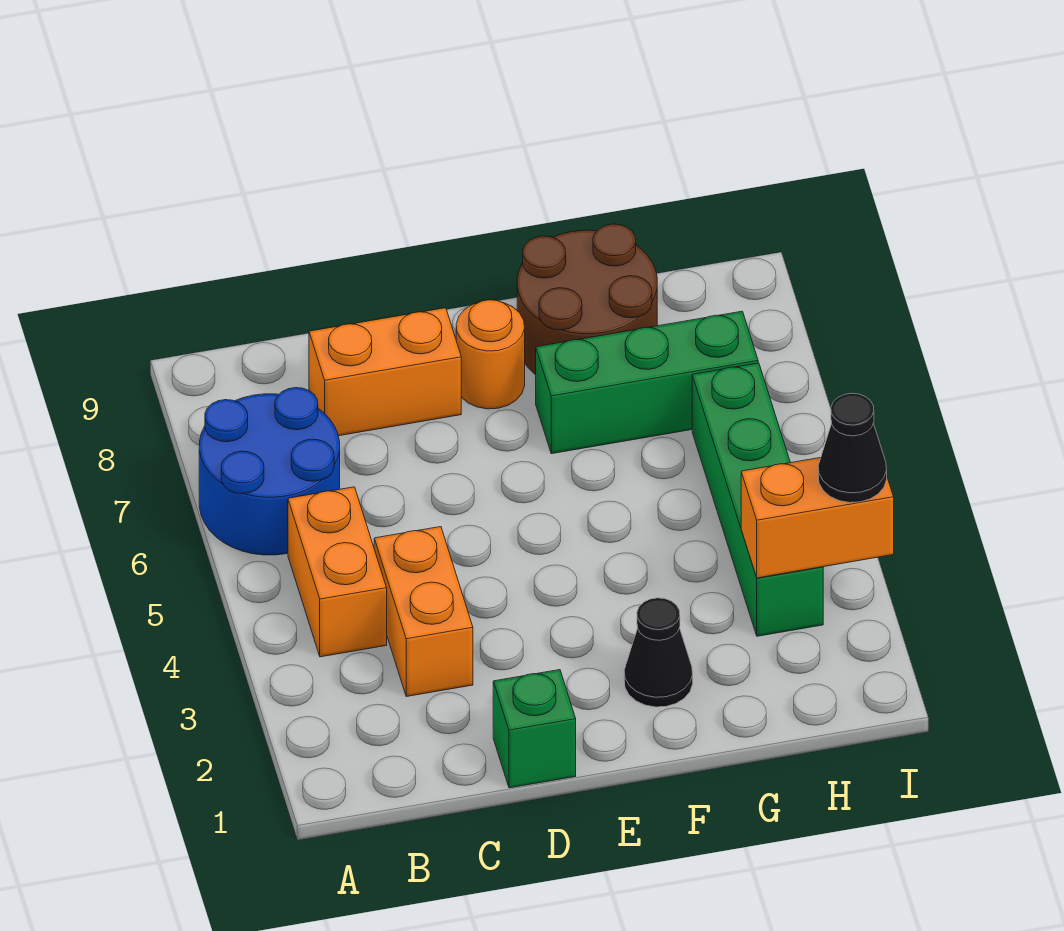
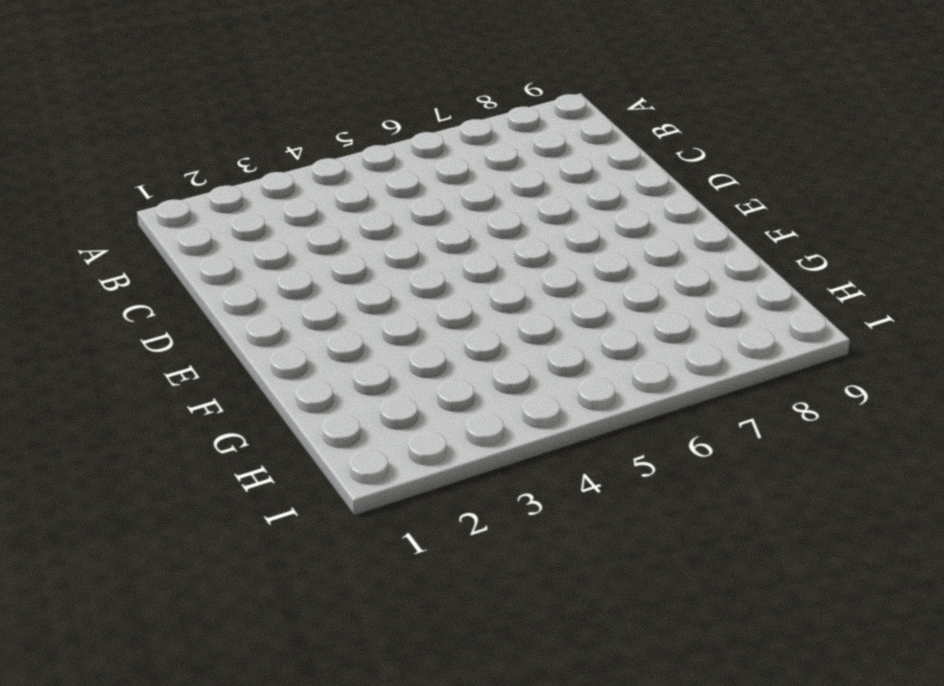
none -> blue round brick A6:B7 level 1
none -> orange brick B4:B5 level 1
none -> orange brick C3:C4 level 1

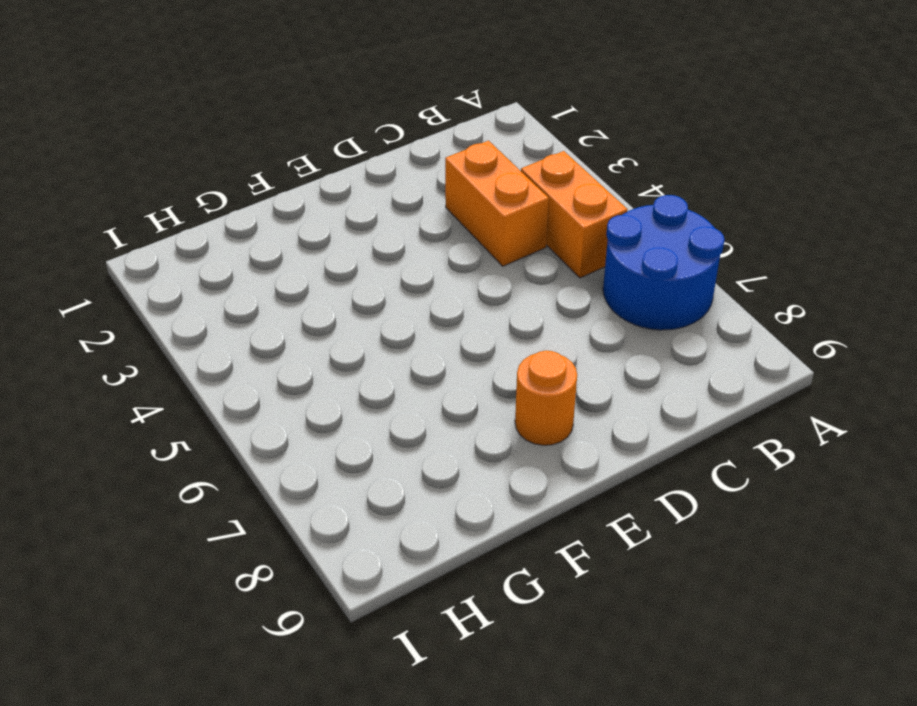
none -> orange brick C8:D8 level 1
none -> green brick D1 level 1
none -> black cone F2 level 1

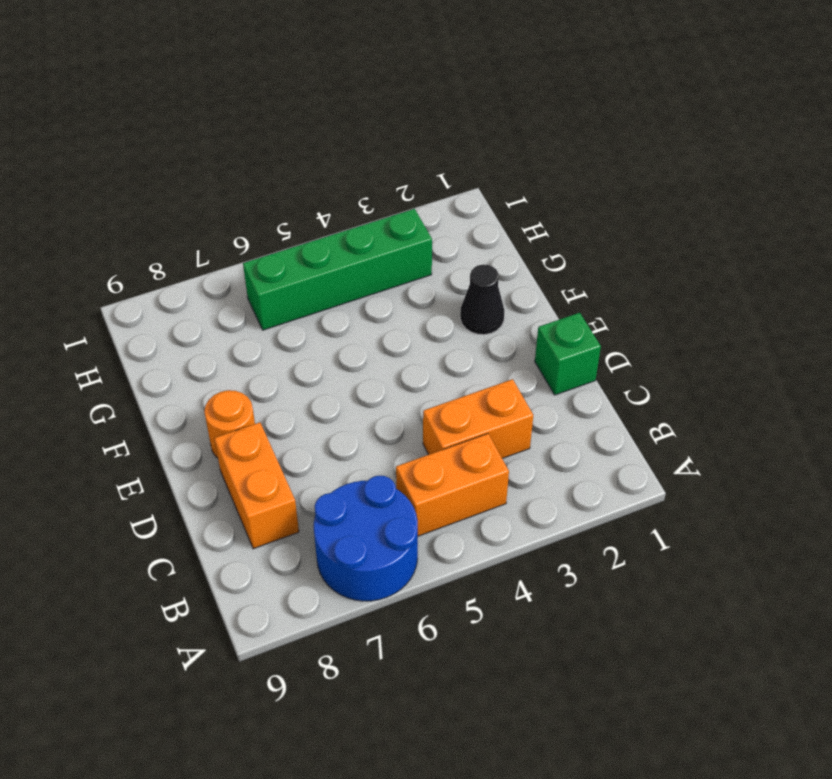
none -> green brick F7:H7 level 1
none -> brown round brick F8:G9 level 1
none -> orange brick H3:I3 level 2

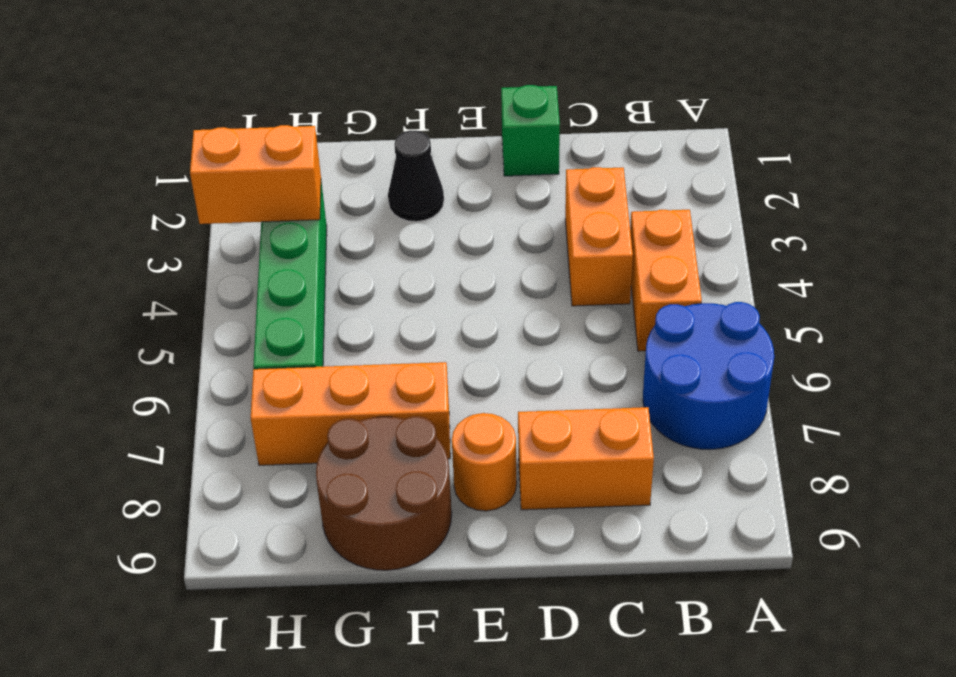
orange brick F7:H7 level 1 -> green brick F7:H7 level 1
none -> black cone I3 level 3

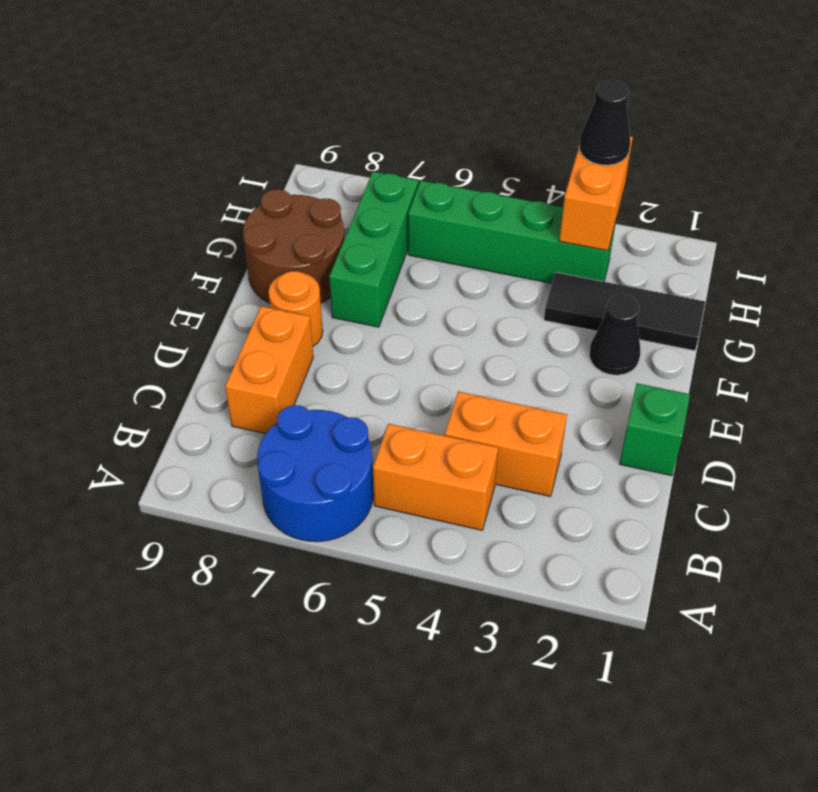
black tile G1:G3 level 1 -> none

